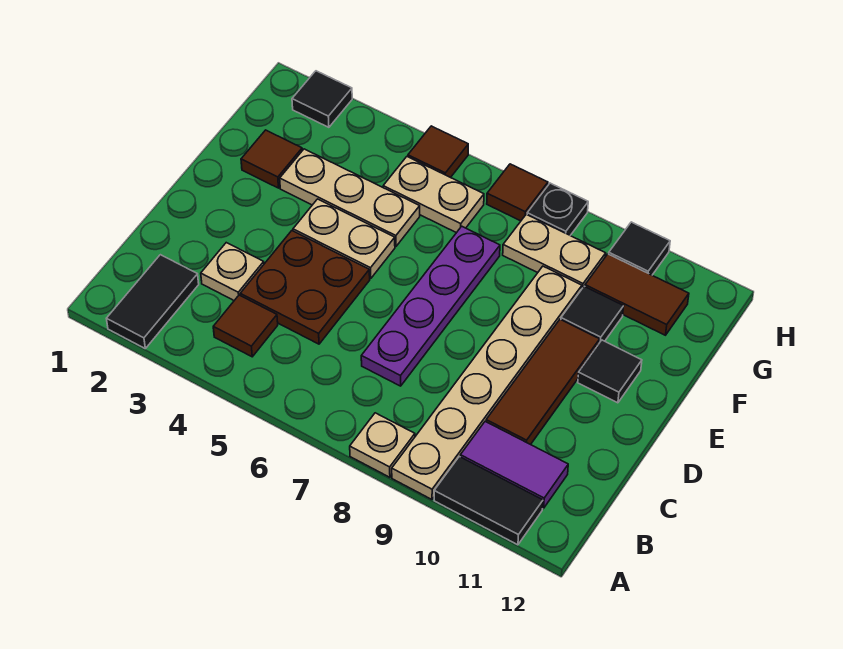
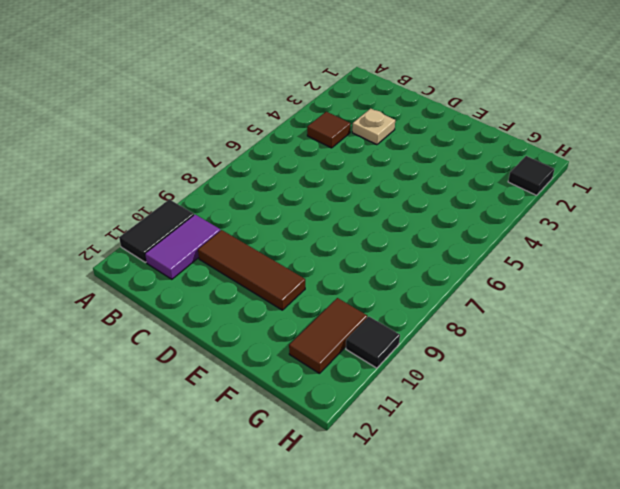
none -> black tile A2:B2 level 1
none -> tan plate A8 level 1
none -> tan plate A9:F9 level 1

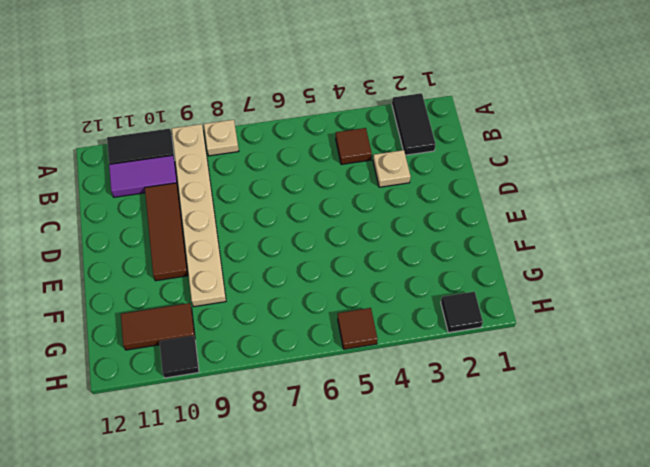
none -> brown plate C4:D5 level 1
none -> purple plate C7:F7 level 1
none -> tan plate E4:E5 level 1

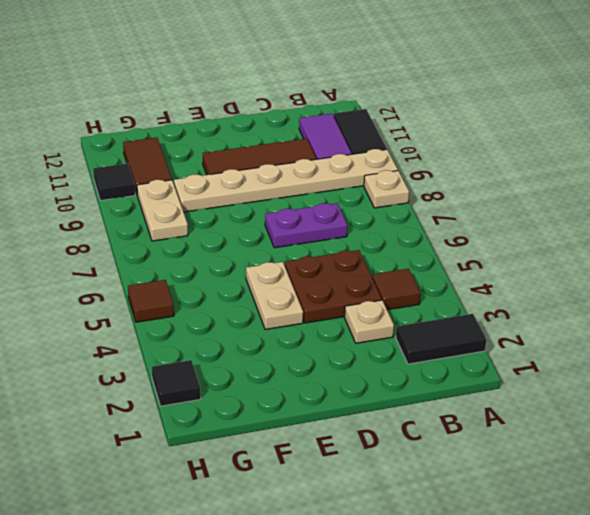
purple plate C7:D7 level 1 -> purple plate C7:F7 level 1
none -> black tile E11 level 1
none -> brown tile F2 level 1
none -> tan plate F3:F5 level 1

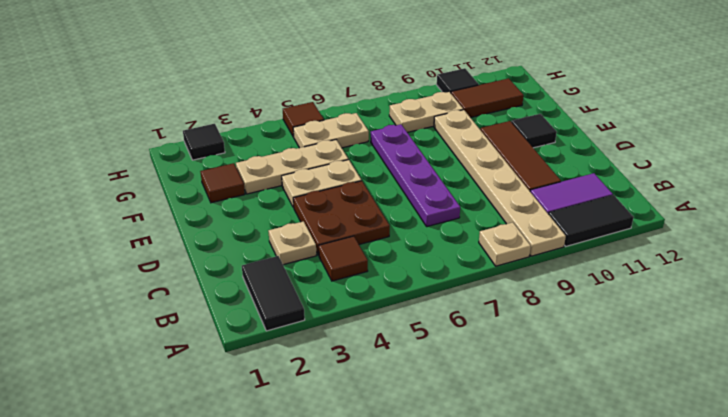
none -> black tile F10 level 1
none -> brown tile H7 level 1
none -> black plate H8 level 1

